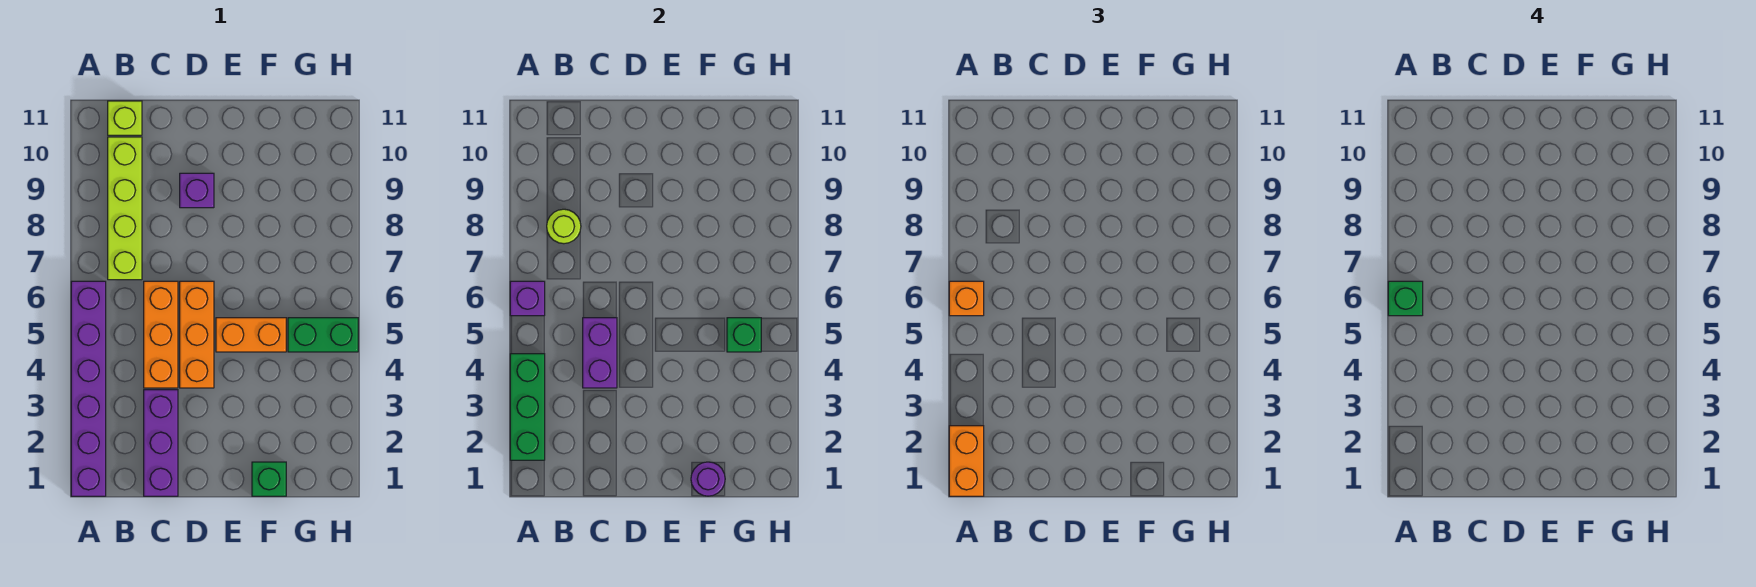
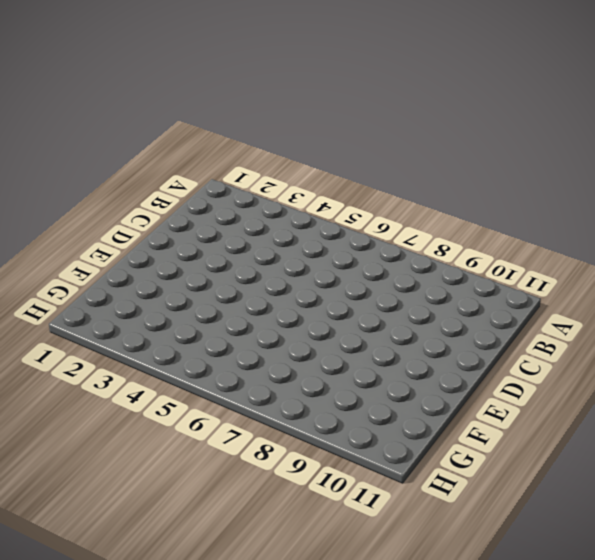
none -> purple brick A1:A6 level 1
none -> lime brick B7:B10 level 1
none -> lime brick B11 level 1

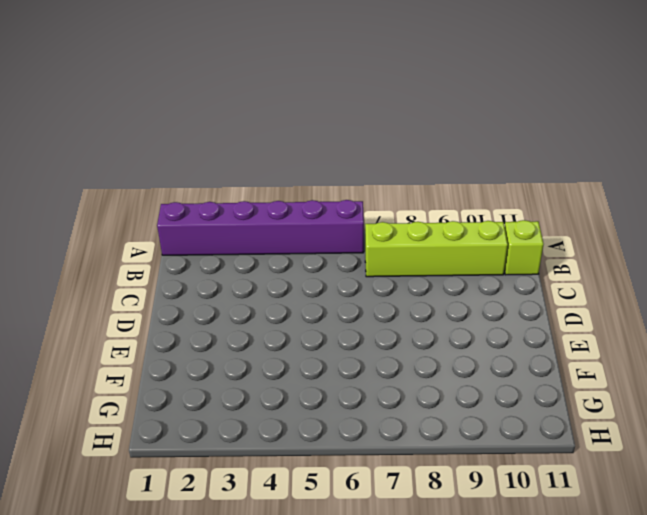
none -> purple brick C1:C3 level 1
none -> orange brick C4:C6 level 1
none -> orange brick D4:D6 level 1

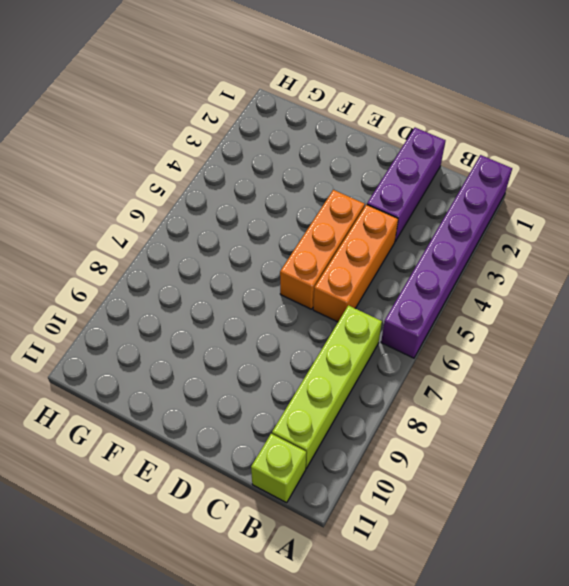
none -> purple brick D9 level 1
none -> orange brick E5:F5 level 1
none -> green brick F1 level 1

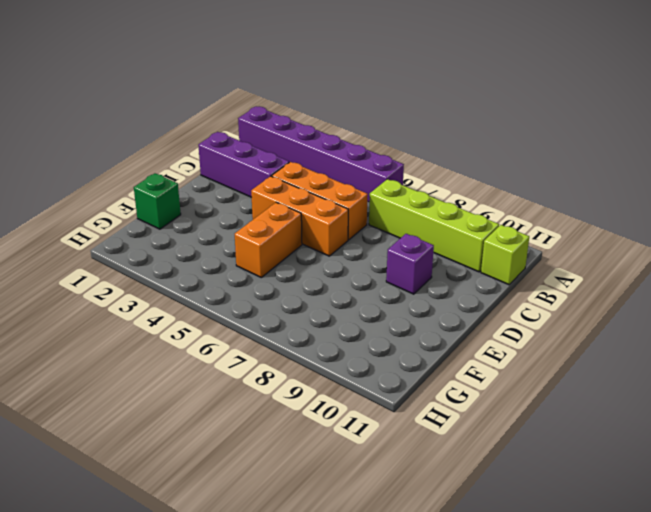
none -> green brick G5:H5 level 1
none -> green brick A2:A4 level 2
none -> purple brick A6 level 2

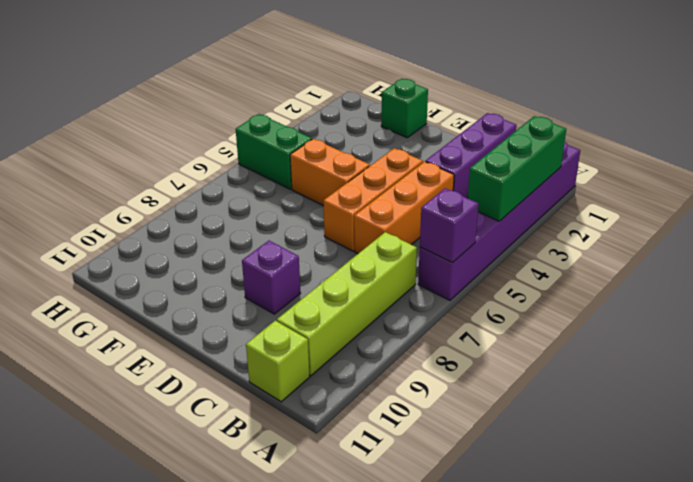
none -> lime round brick B8 level 2
none -> purple brick C4:C5 level 2
none -> purple round brick F1 level 2

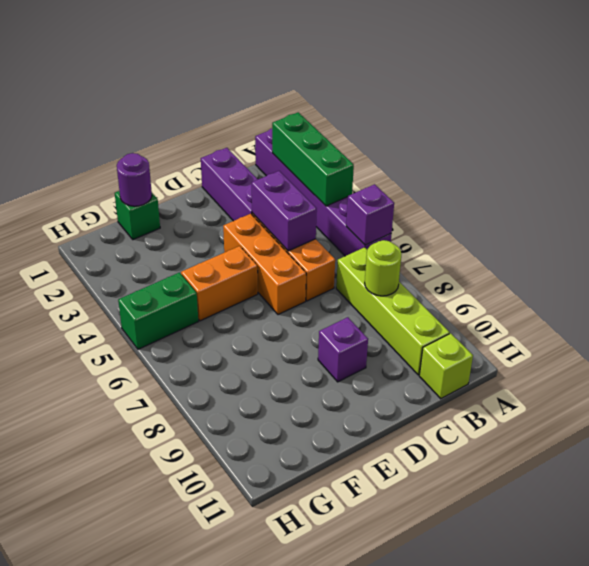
none -> green brick G5 level 2
none -> orange brick A1:A2 level 3
none -> orange brick A6 level 3

